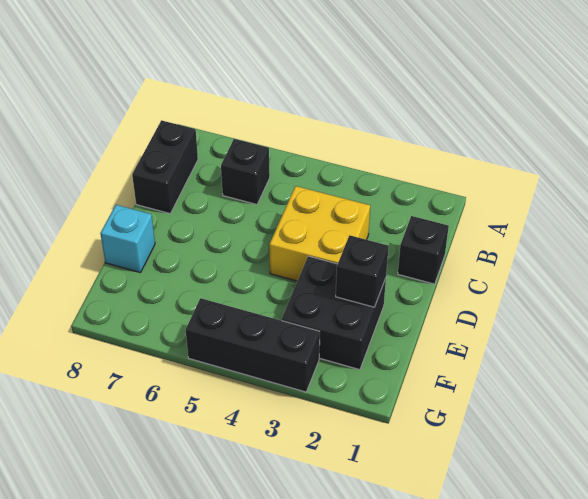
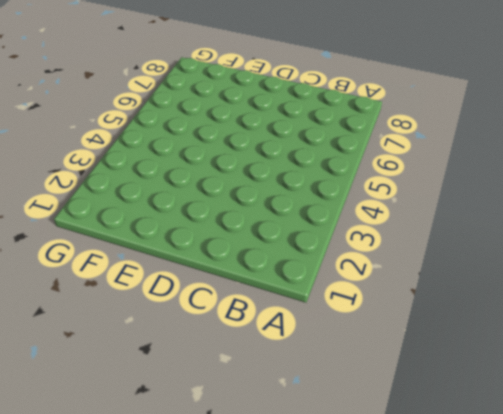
none -> black brick B6 level 1
none -> black brick B8:C8 level 1

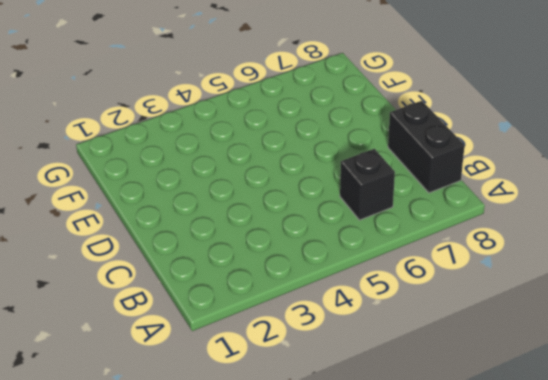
none -> black brick C1 level 1
none -> yellow brick C3:D4 level 1

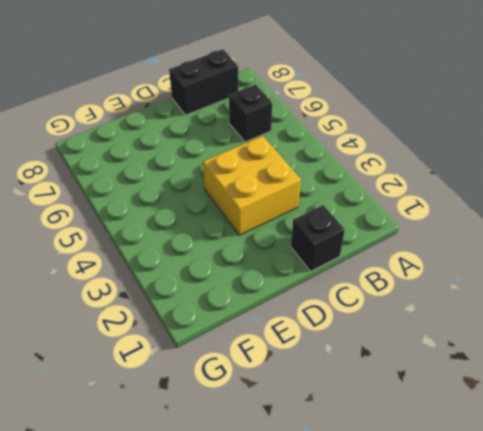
none -> black brick E2:F3 level 1
none -> cyan brick E8 level 1

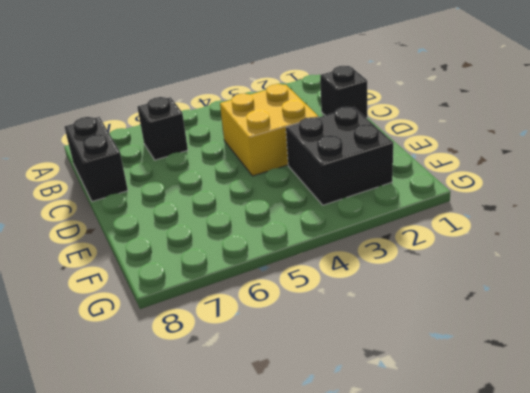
none -> cyan brick E8 level 1
none -> black brick G3:G5 level 1

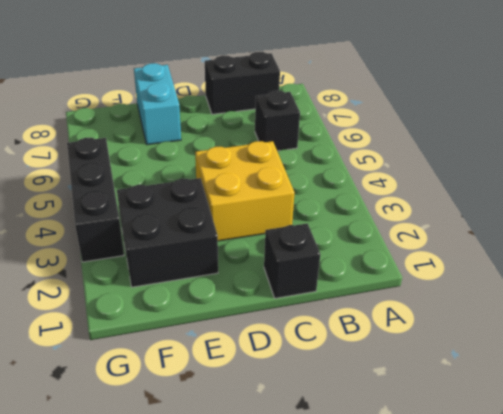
cyan brick E7:E8 level 1 -> cyan brick E8 level 1
none -> black brick E2 level 2

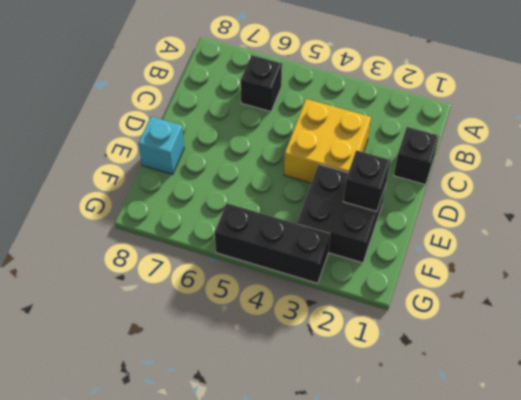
none -> black brick B8:C8 level 1

